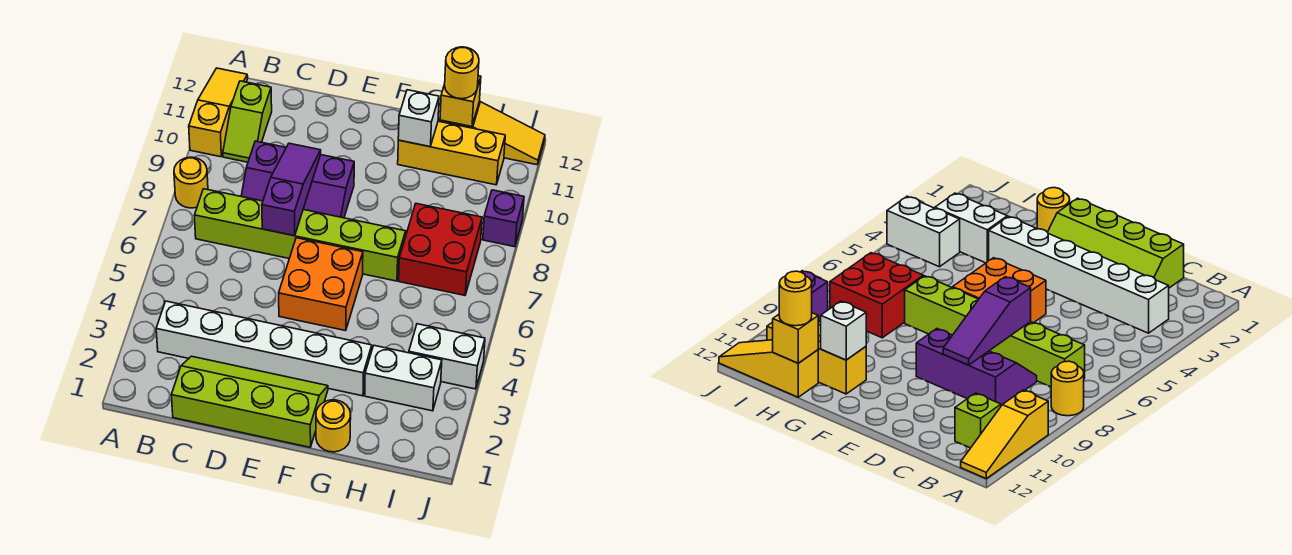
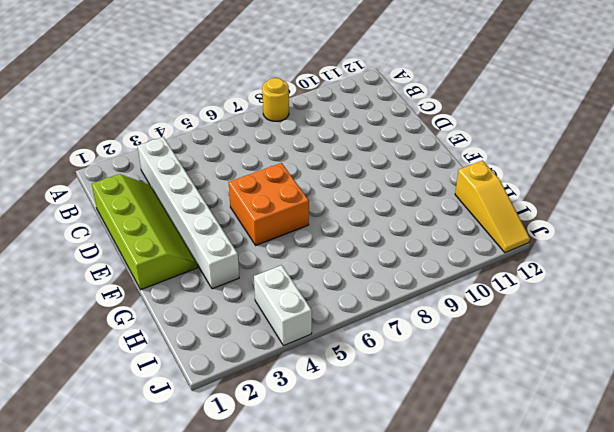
none -> yellow slope A10:A12 level 1 top 10
none -> lime brick B7:G7 level 1
none -> lime slope B10:B11 level 1 top 11

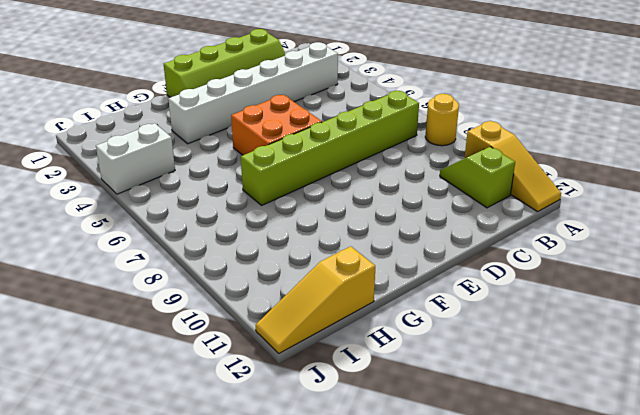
none -> purple slope C8:E9 level 1 top 9
none -> yellow round brick G1 level 1
none -> yellow brick G11:I11 level 1

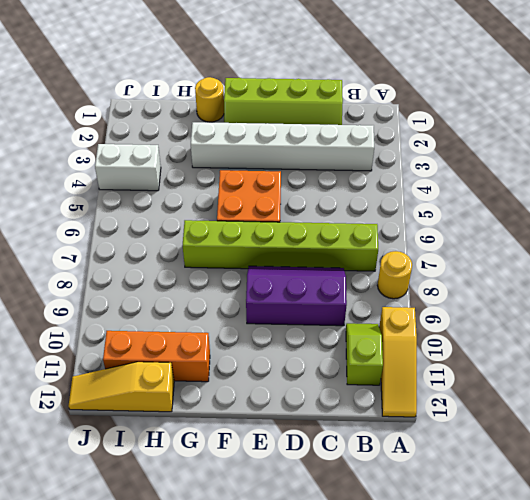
orange brick G11:I11 level 1 -> yellow brick G11:I11 level 1
none -> white brick H3:I3 level 1
none -> red brick H7:I8 level 1
none -> purple brick J9 level 1

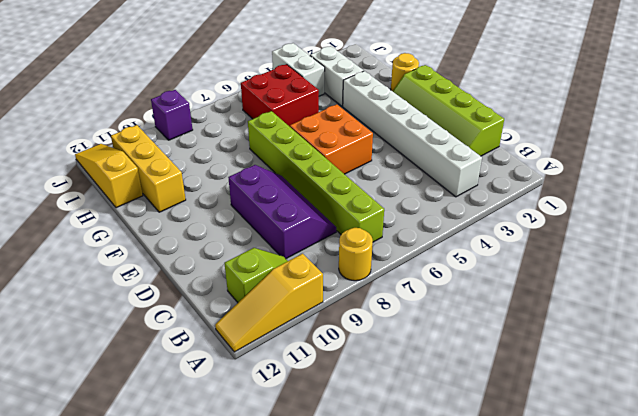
red brick H5:I6 level 1 -> red brick H7:I8 level 1
none -> purple slope D7:D9 level 2 top 7
none -> white brick G11 level 2
none -> yellow brick H12 level 2

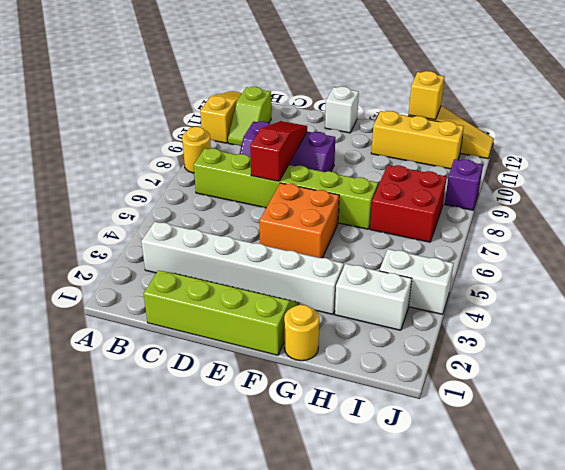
red slope D7:D9 level 2 top 7 -> purple slope D7:D9 level 2 top 7
white brick E12 level 1 -> white brick G11 level 2
none -> yellow round brick H12 level 3

